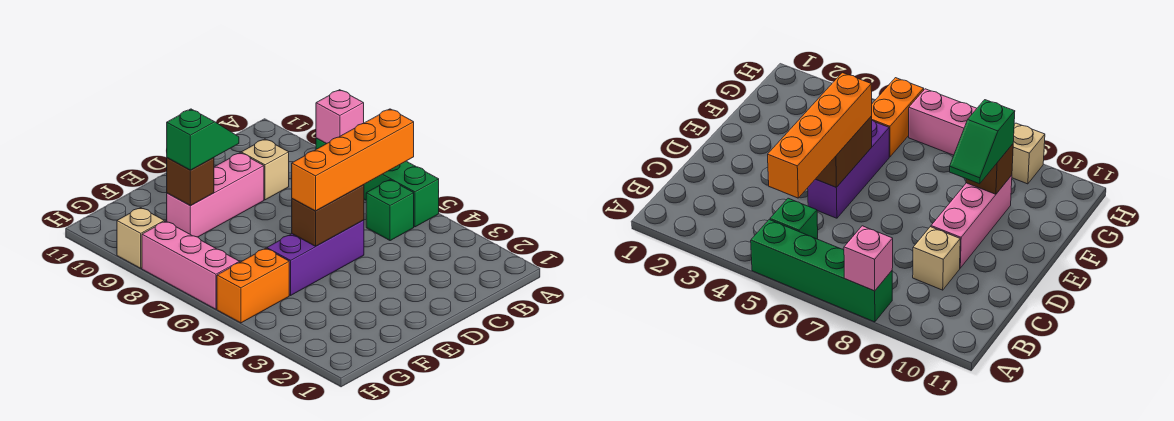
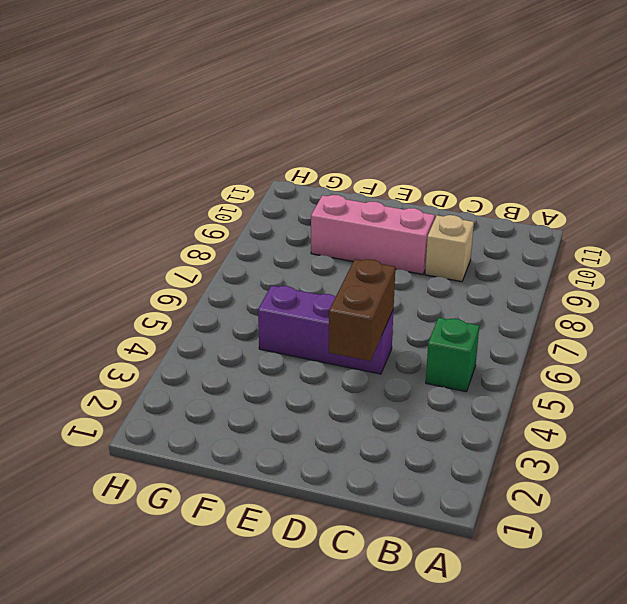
brown brick D4:D5 level 2 -> brown brick D5:E5 level 2
none -> green brick A5:A8 level 1
none -> orange brick G5:H5 level 1
none -> pink brick H6:H8 level 1

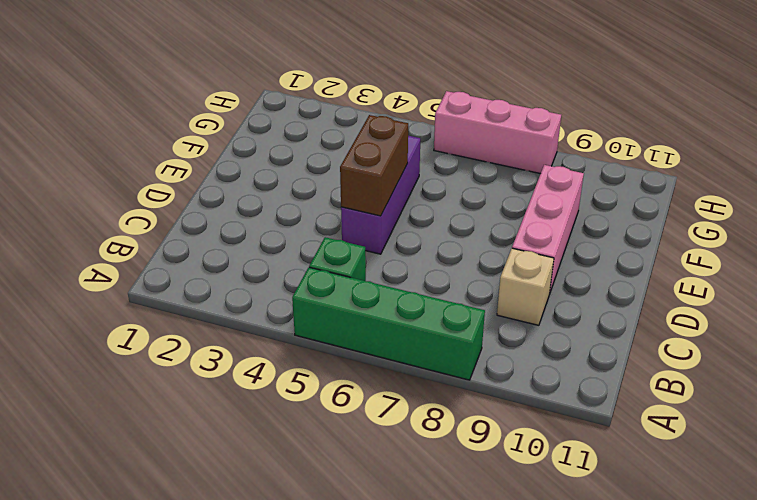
none -> orange brick G5:H5 level 1
none -> tan brick H9 level 1
none -> pink brick A8 level 2

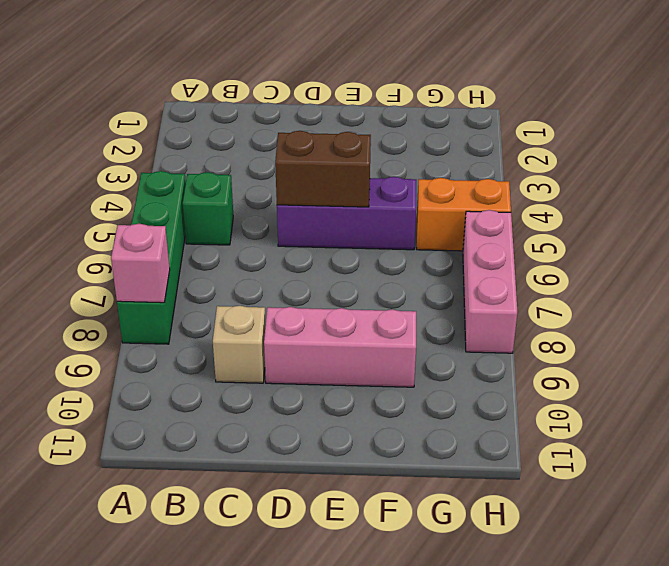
none -> tan brick H9 level 1
none -> brown brick F9 level 2
none -> orange brick B5:E5 level 3

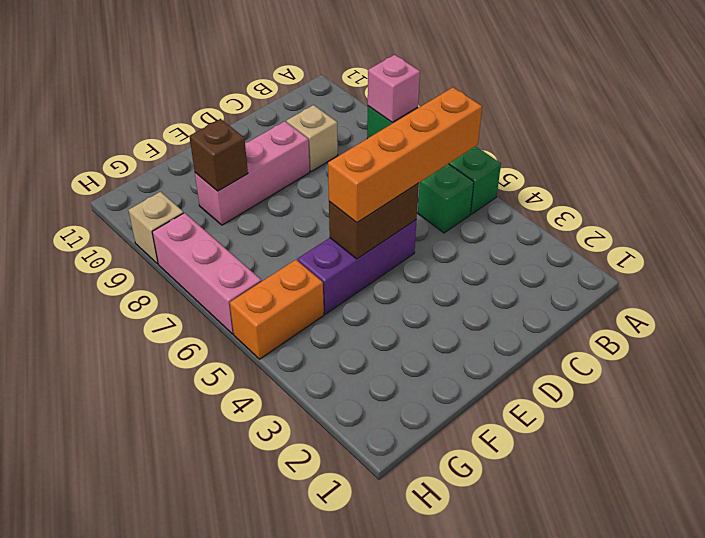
none -> green slope E9:F9 level 3 top F

